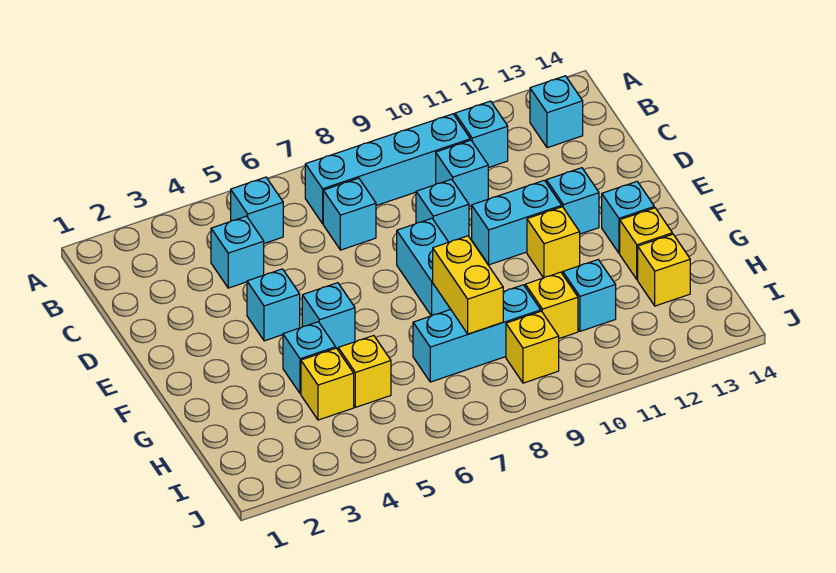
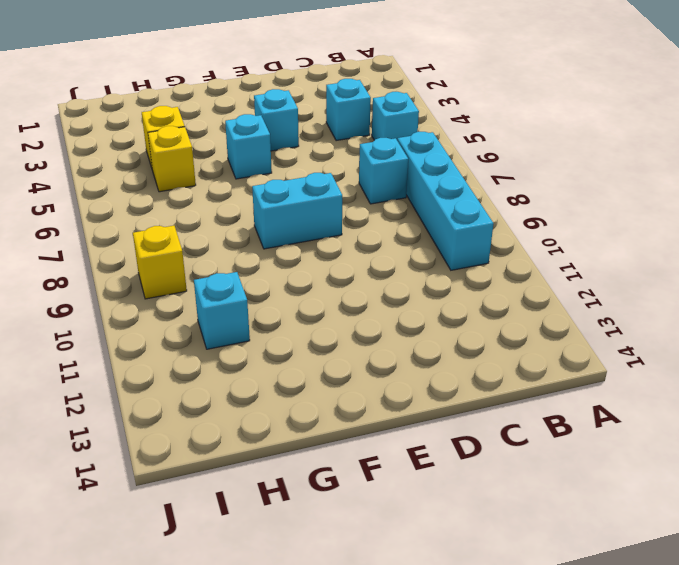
none -> cyan brick B11 level 1
none -> cyan brick B13 level 1
none -> cyan brick C10 level 1

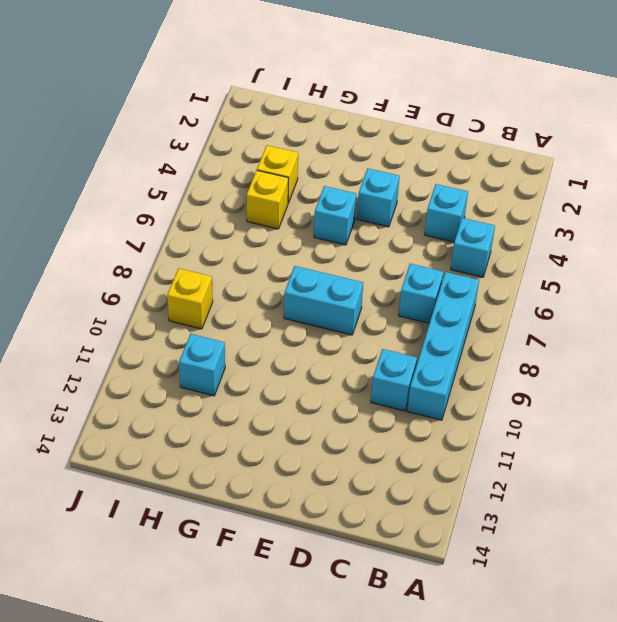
none -> cyan brick B11 level 1
none -> cyan brick B13 level 1
none -> cyan brick D9 level 1

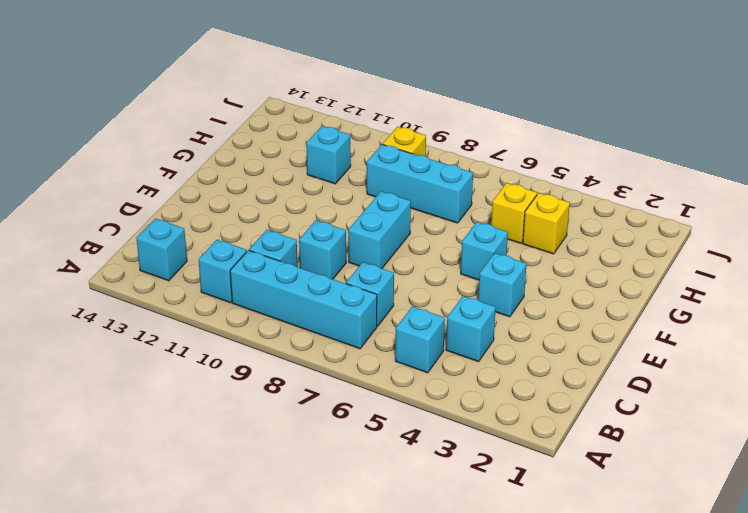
none -> cyan brick E10:E11 level 1
none -> cyan brick E12 level 1
none -> yellow brick F11 level 1

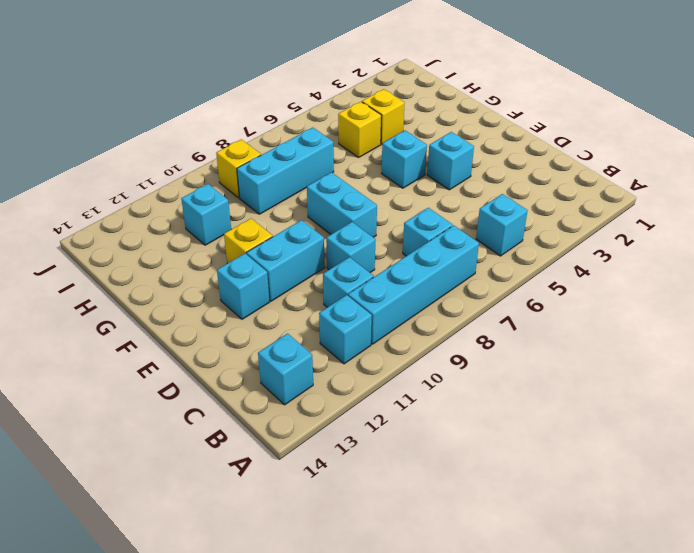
none -> cyan brick C4 level 1
none -> cyan brick F13 level 1
none -> cyan brick G4 level 1

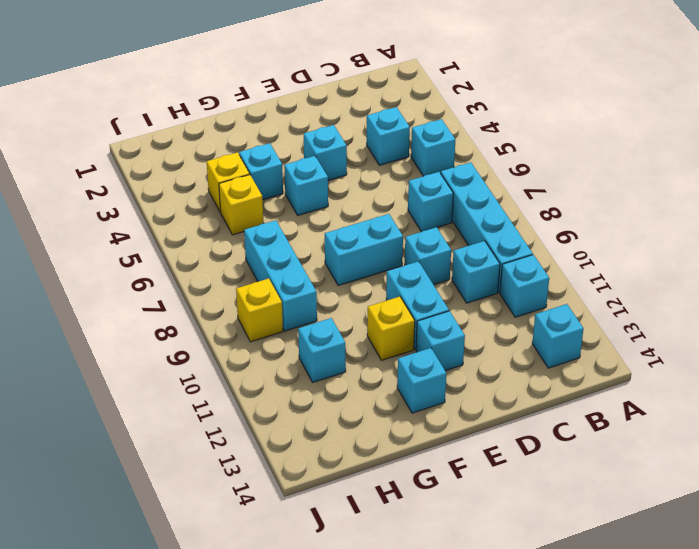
none -> yellow brick G13 level 1
none -> yellow brick H10 level 1
none -> yellow brick H13 level 1

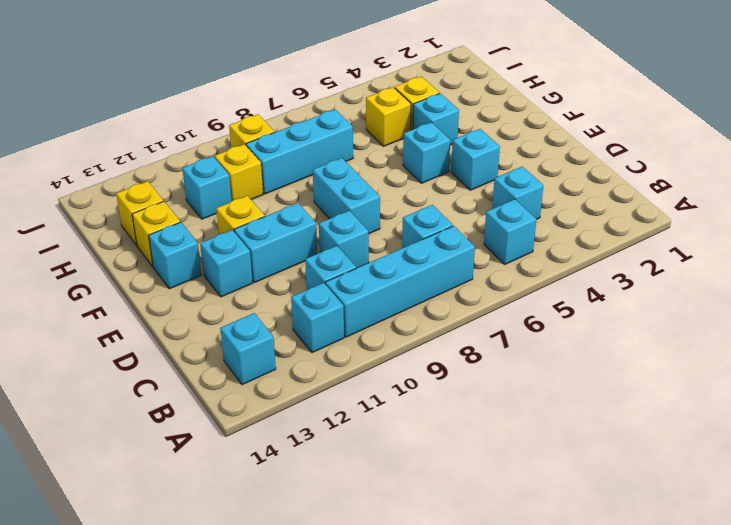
none -> yellow brick G8:H8 level 2

